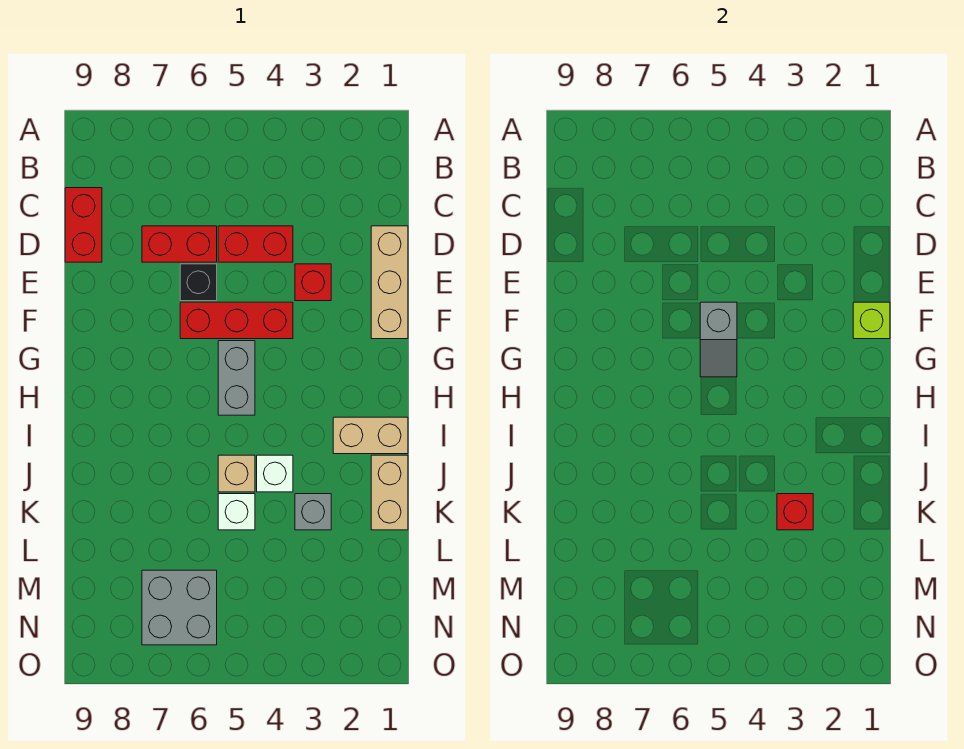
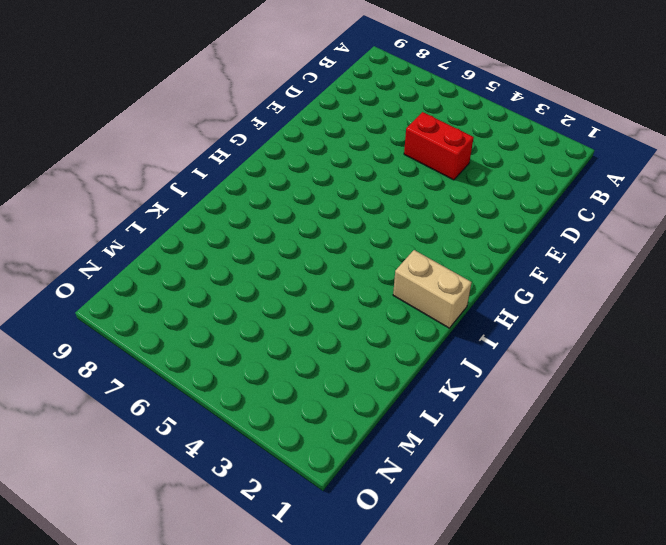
none -> red brick C9:D9 level 1
none -> tan brick D1:F1 level 1
none -> red brick D6:D7 level 1

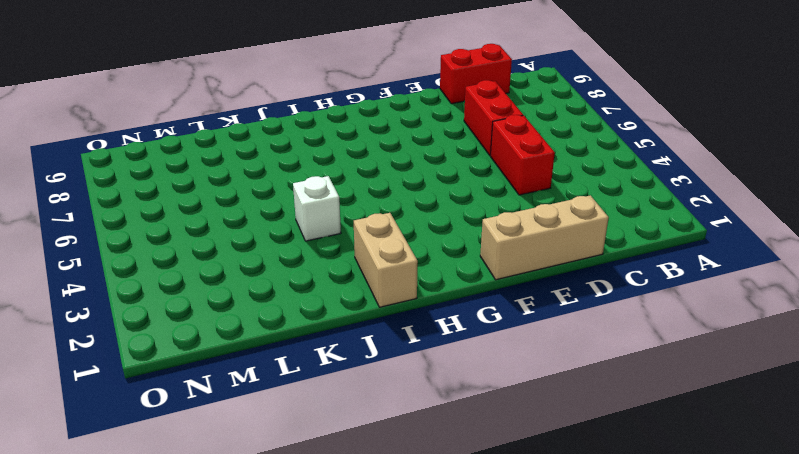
none -> red brick E3 level 1
none -> black brick E6 level 1
none -> red brick F4:F6 level 1

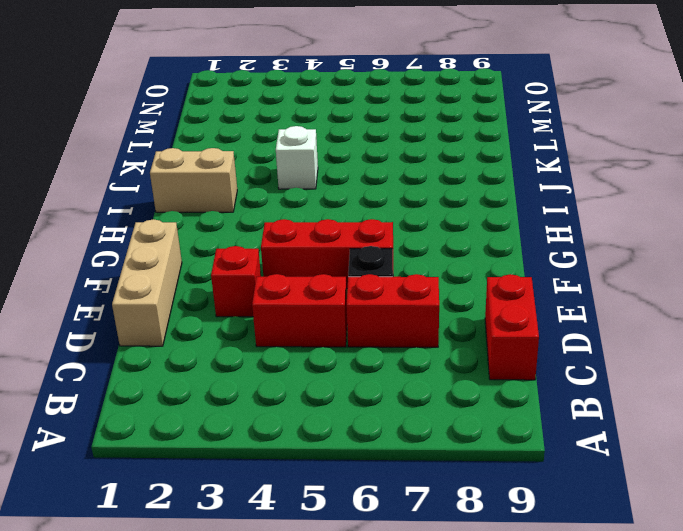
none -> grey brick G5:H5 level 1
none -> tan brick J1:K1 level 1
none -> tan brick J5 level 1

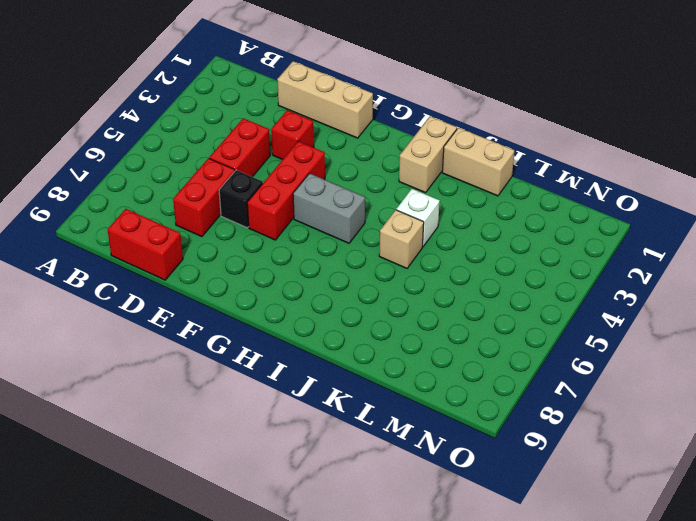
none -> grey brick K3 level 1
none -> white brick K5 level 1
none -> grey brick M6:N7 level 1

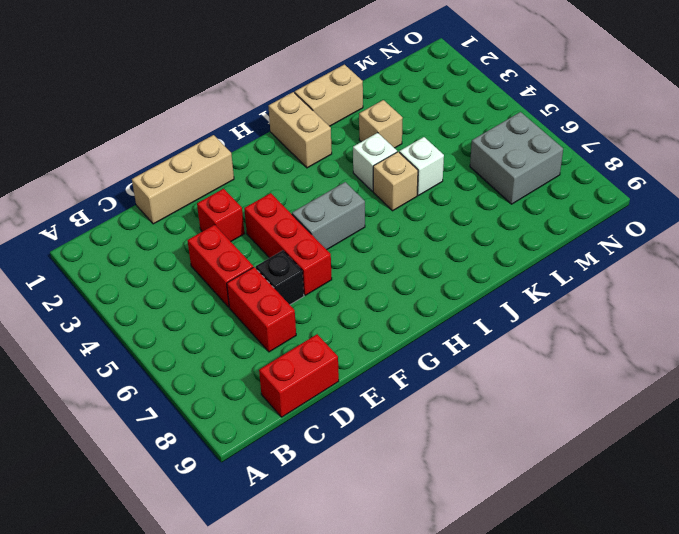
tan brick K3 level 1 -> grey brick K3 level 1
none -> lime brick F1 level 2
none -> grey slope F5:G5 level 2 top F
none -> red brick K3 level 2

